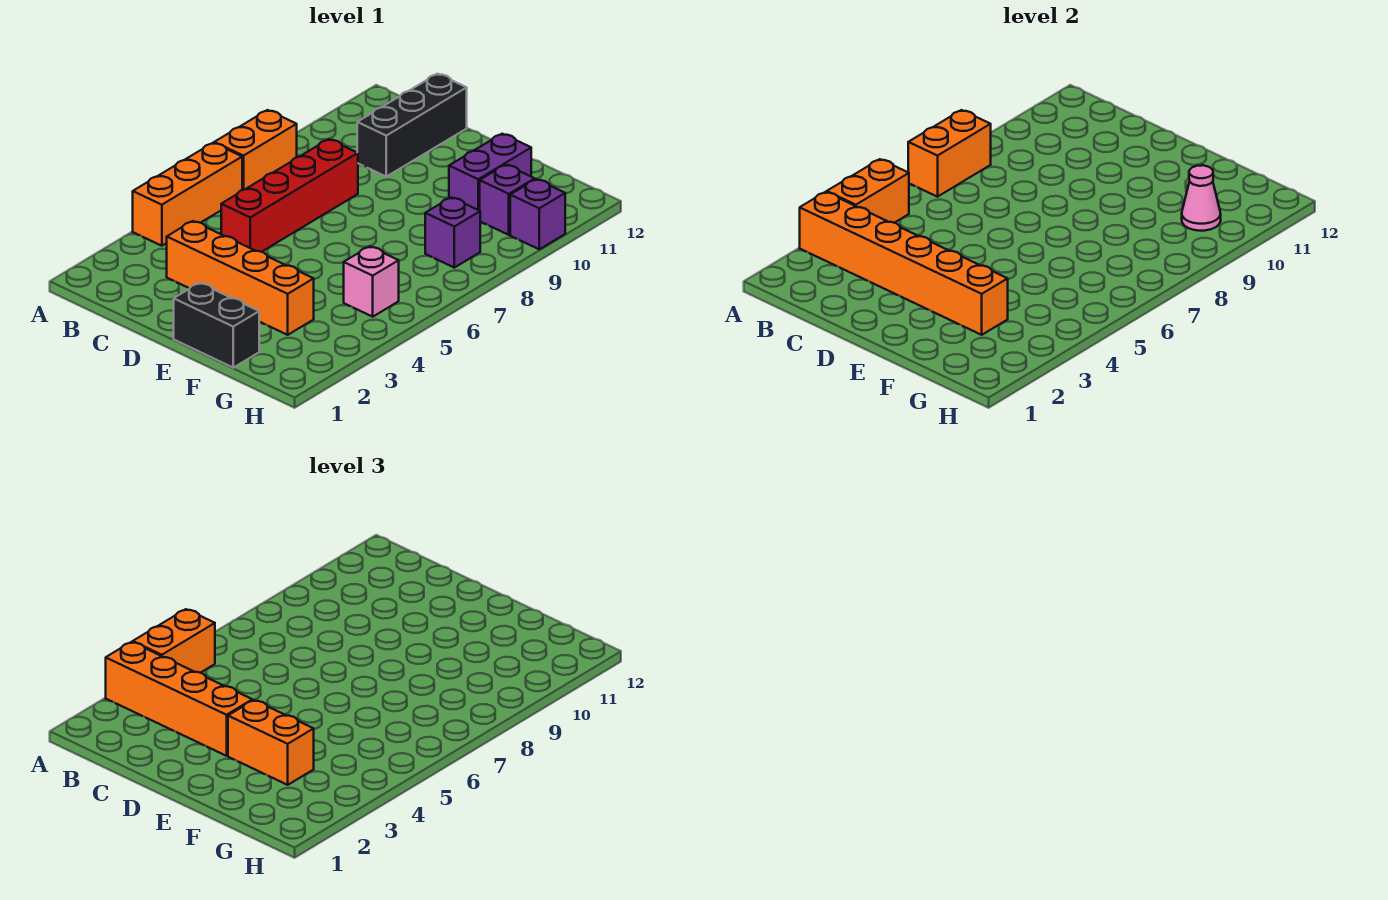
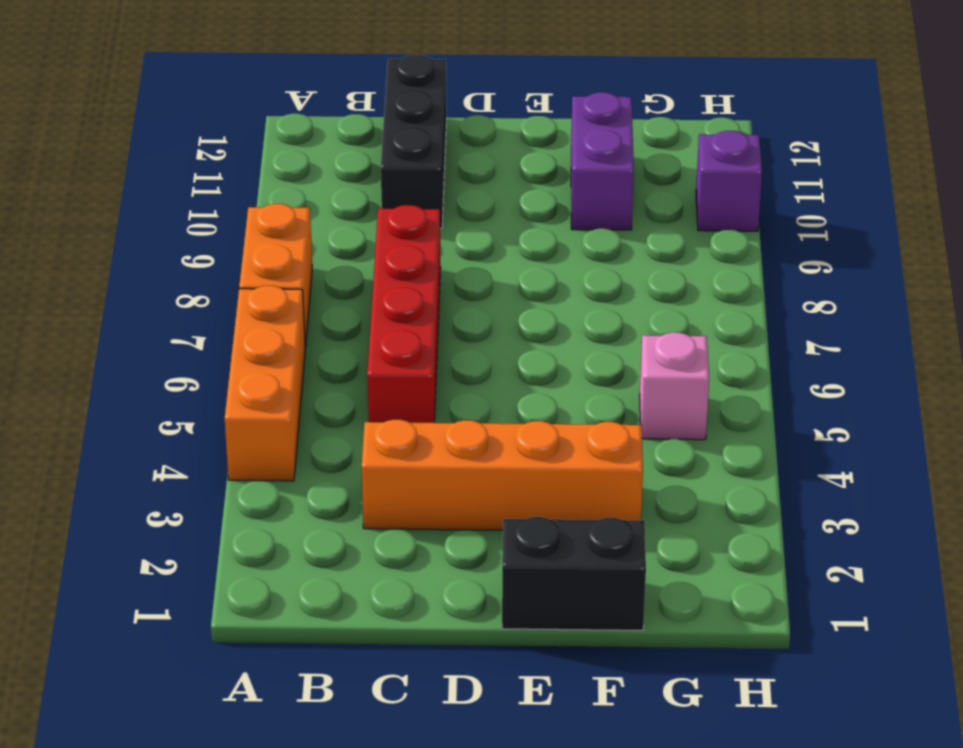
none -> purple brick G8 level 1
none -> purple brick G10 level 1
none -> orange brick A3:F3 level 2

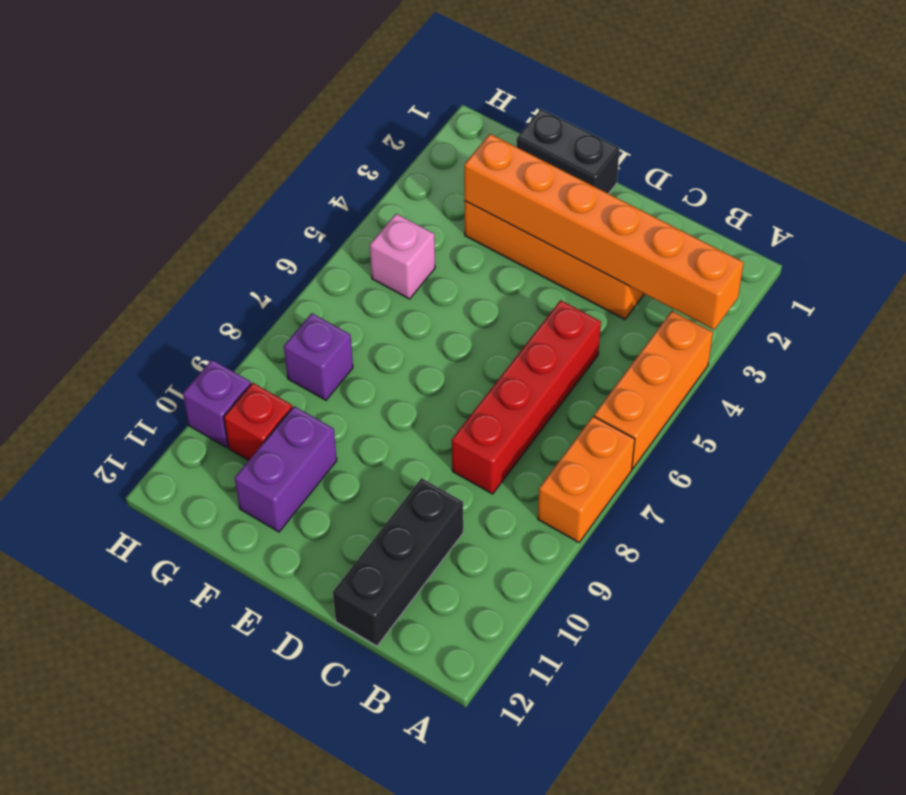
red brick G10 level 1 -> purple brick G10 level 1
none -> orange brick A4:A5 level 2
none -> orange brick A7:A8 level 2
none -> pink cone G10 level 2

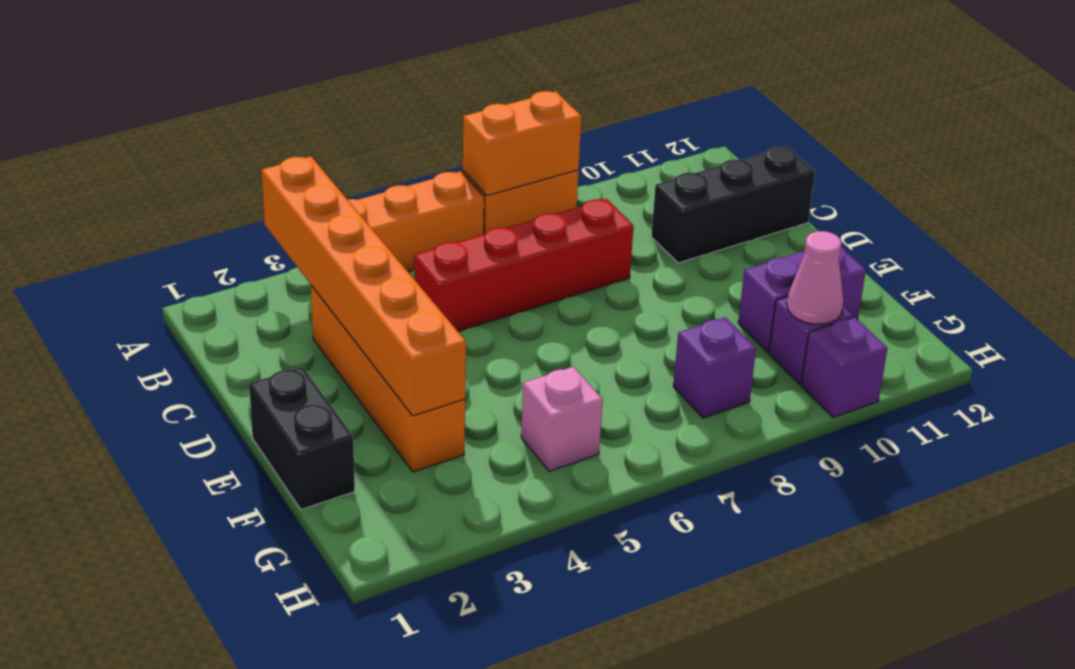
none -> orange brick A4:A5 level 2
none -> orange brick A3:D3 level 3
none -> orange brick A4:A5 level 3

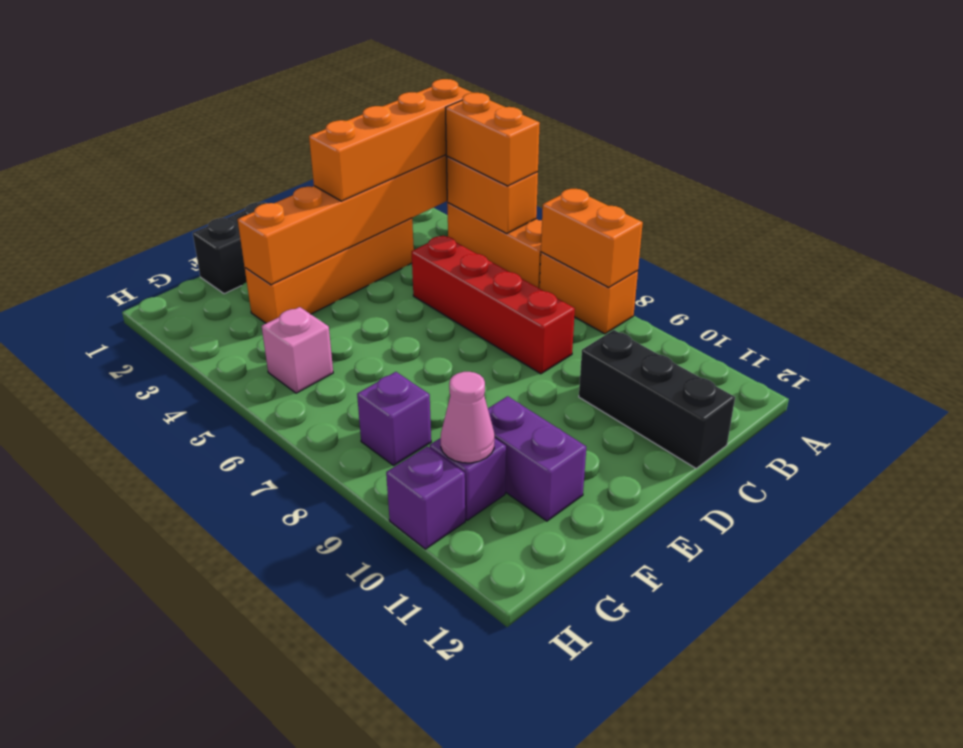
none -> orange brick E3:F3 level 3

